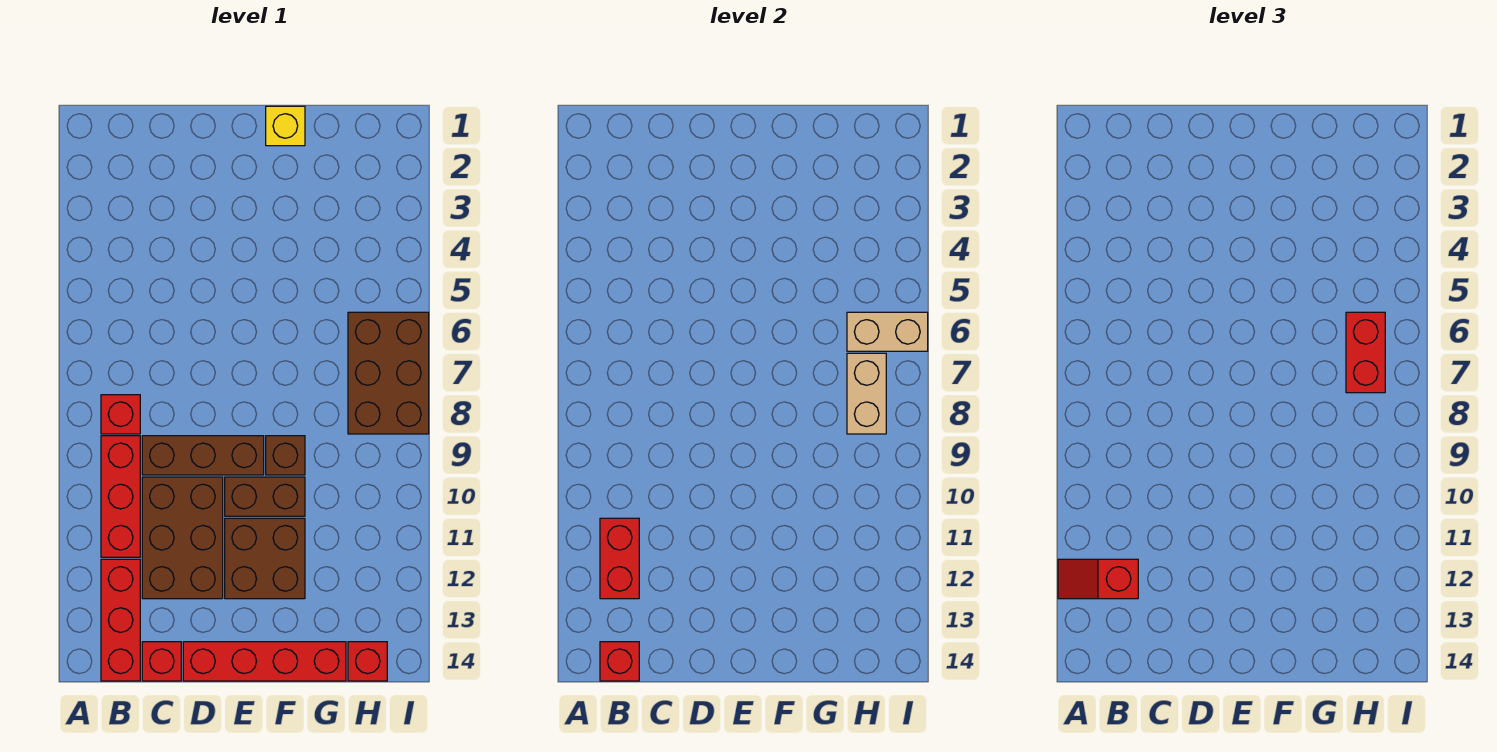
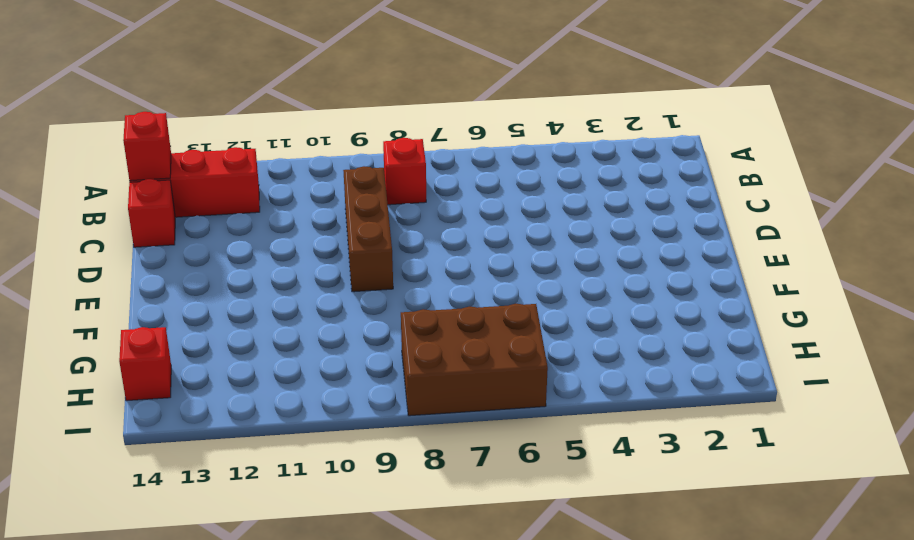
none -> red brick B9:B11 level 1
none -> brown brick C10:D12 level 1
none -> red brick D14:G14 level 1

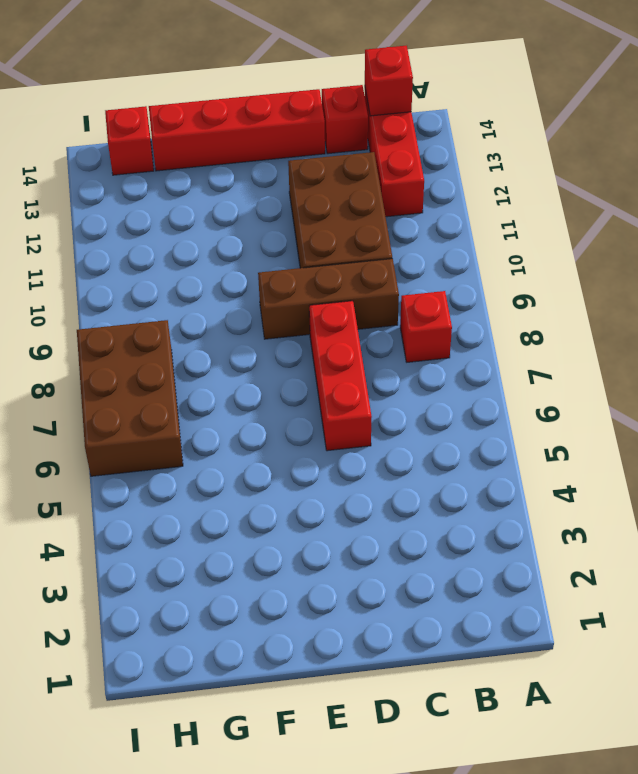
red brick D6:D8 level 1 -> red brick B9:B11 level 1
none -> brown brick E10:F10 level 1
none -> brown brick E11:F12 level 1
none -> yellow brick F1 level 1

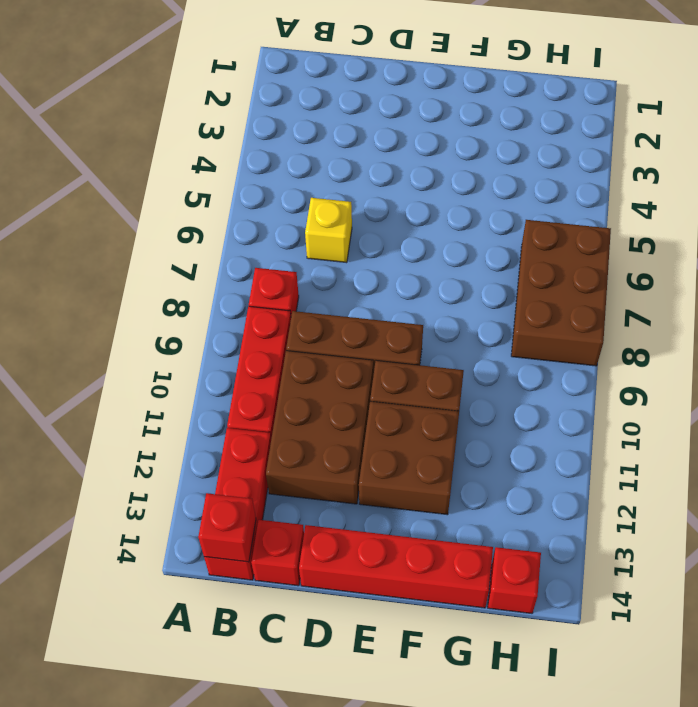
yellow brick C6 level 1 -> yellow brick F1 level 1
none -> brown brick F9 level 1
none -> red brick B11:B12 level 2
none -> tan brick H6:I6 level 2

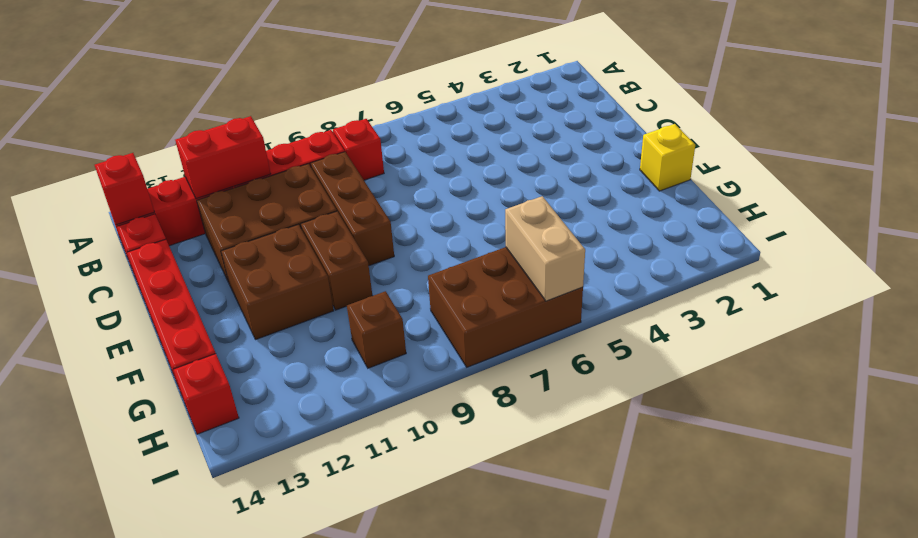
brown brick H10 level 1 -> brown brick F9 level 1
none -> tan brick H7:H8 level 2
none -> red slope A12:B12 level 3 top B
none -> red brick H6:H7 level 3

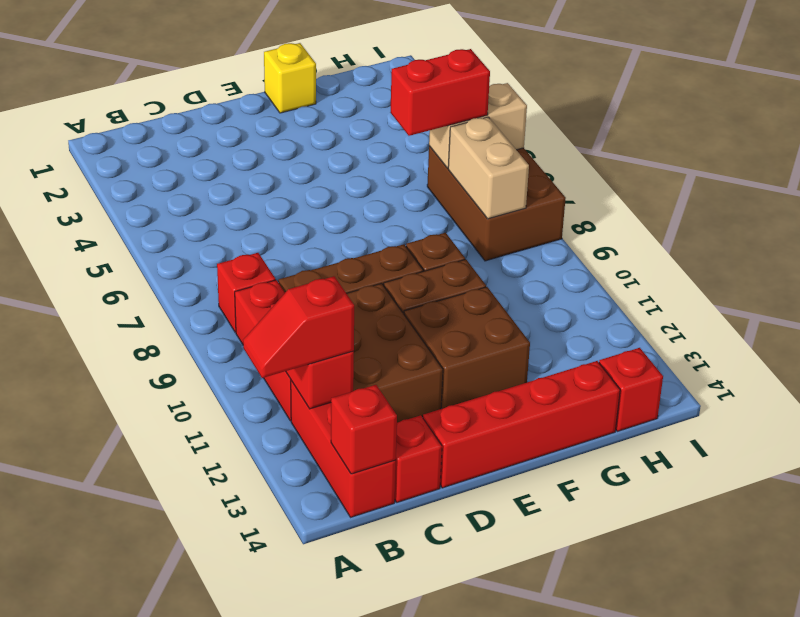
red brick G6:H6 level 3 -> red brick H6:H7 level 3

